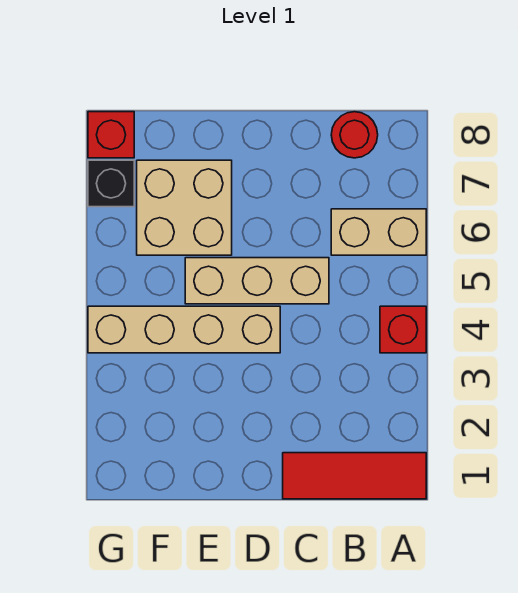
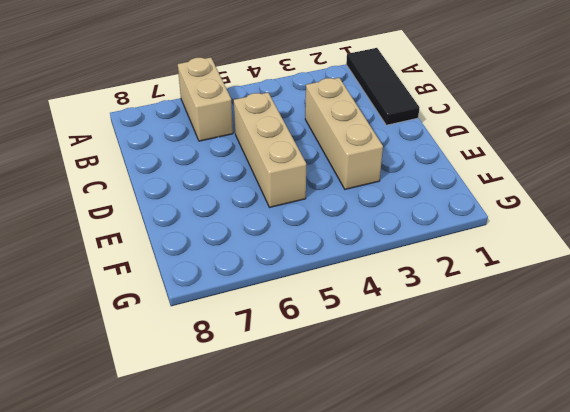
black tile A1:C1 level 1 -> red tile A1:C1 level 1
tan brick C3:E3 level 1 -> none
none -> red brick A4 level 1
none -> red round brick B8 level 1

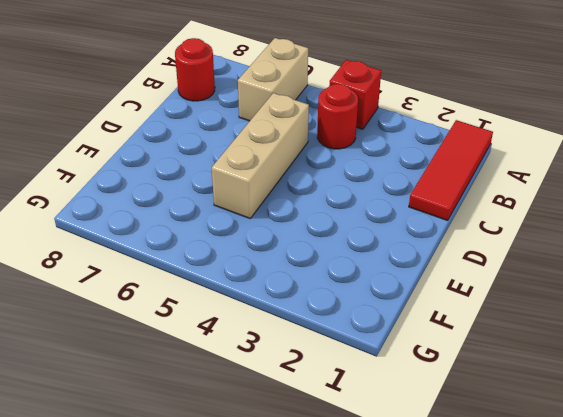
red round brick B4 level 1 -> none
none -> tan brick D4:G4 level 1
none -> tan brick E6:F7 level 1

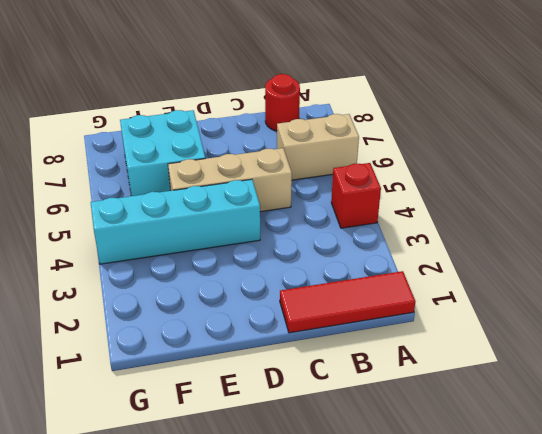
cyan brick D4:G4 level 1 -> tan brick D4:G4 level 1
cyan brick E6:F7 level 1 -> tan brick E6:F7 level 1
none -> black brick G7 level 1
none -> red brick G8 level 1

